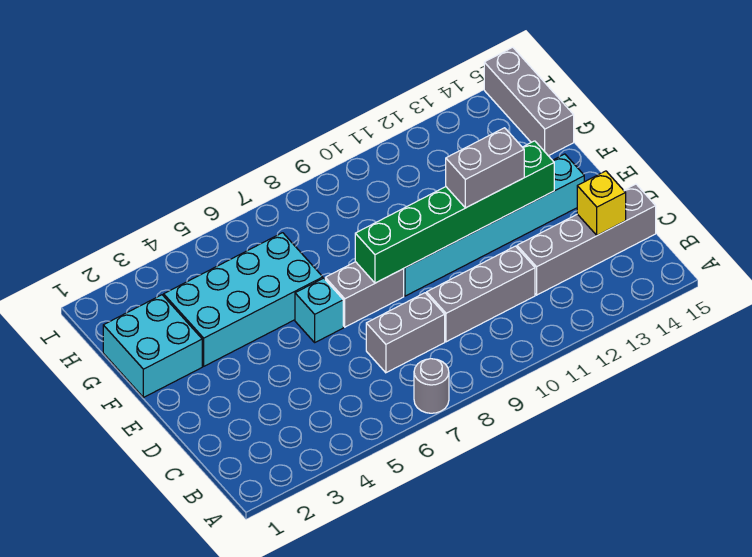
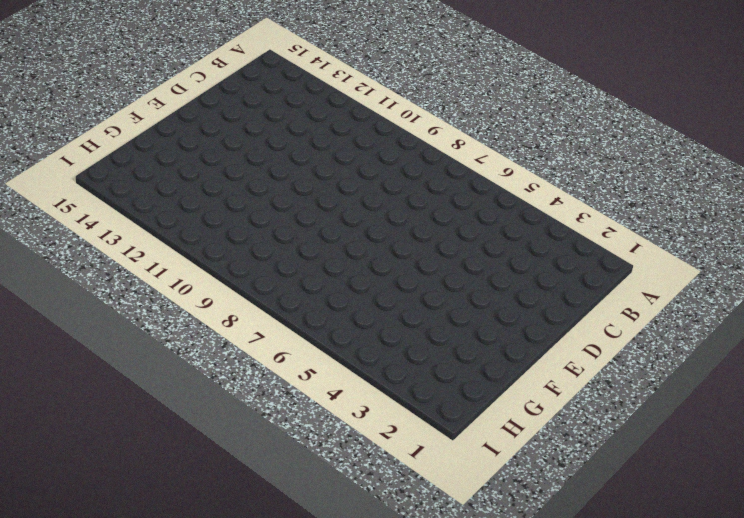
none -> grey round brick A7 level 1
none -> grey brick C7:C8 level 1
none -> grey brick C9:C11 level 1

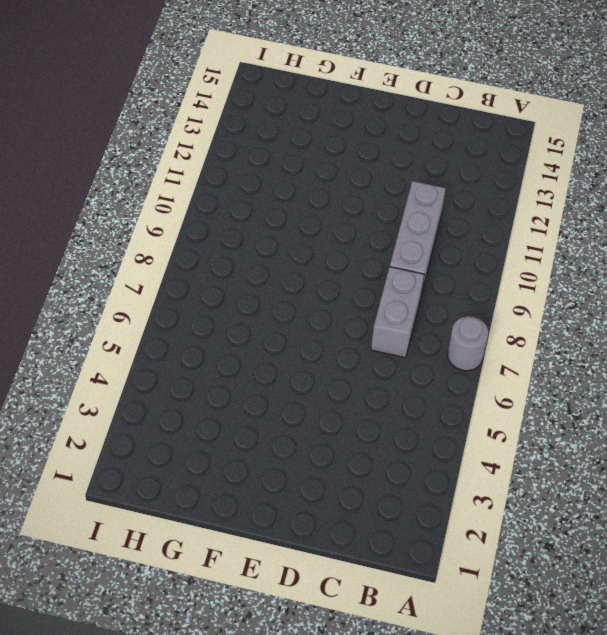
none -> grey brick C12:C15 level 1
none -> cyan brick E6 level 1
none -> grey brick E7:E8 level 1

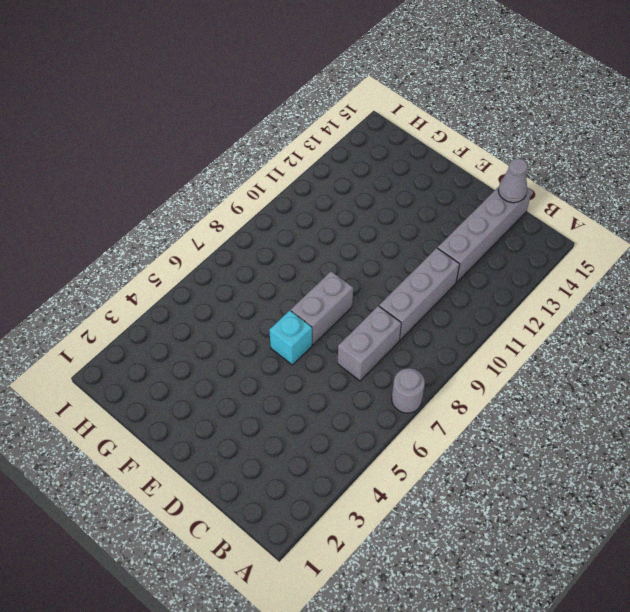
grey cone C15 level 2 -> none
none -> cyan brick E9:E14 level 1
none -> cyan brick F1:G2 level 1
none -> cyan brick F3:G6 level 1

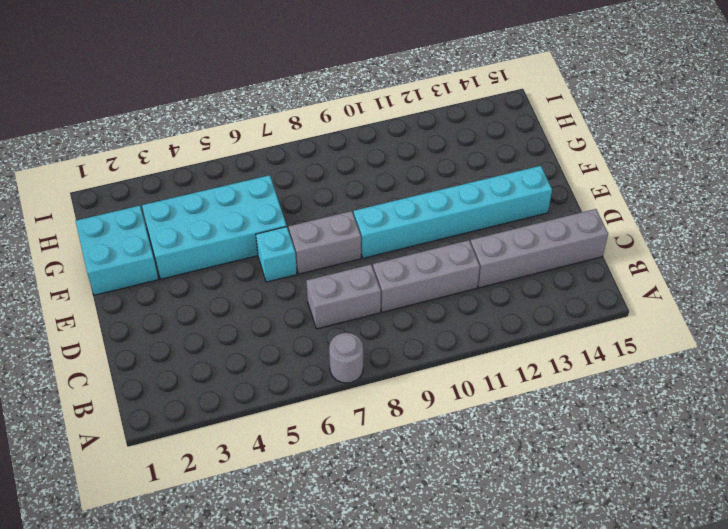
none -> grey brick G15:I15 level 1
none -> yellow brick C14 level 2
none -> green brick E8:E13 level 2

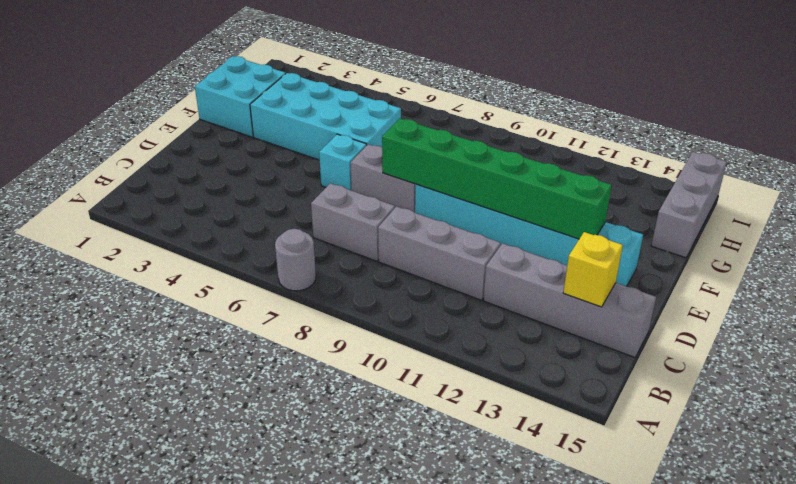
none -> grey brick E11:E12 level 3

